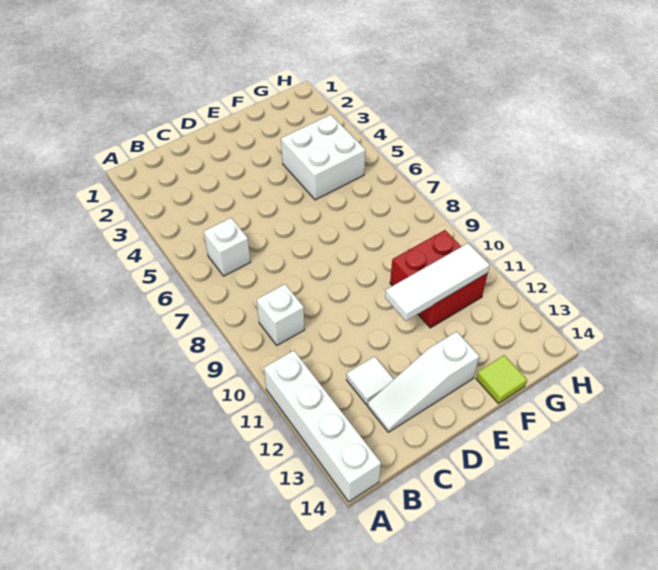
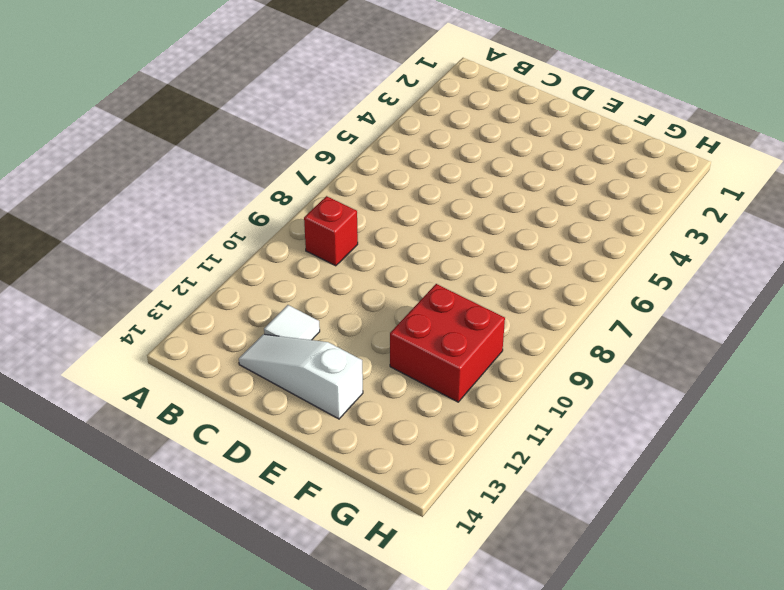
red brick B9 level 1 -> white brick B9 level 1
none -> white brick A11:A14 level 1
none -> white brick B6 level 1

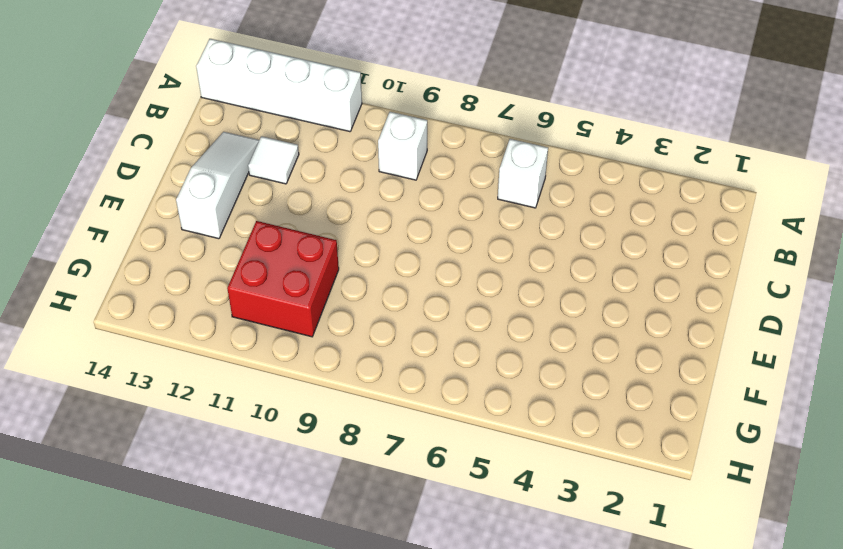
none -> white brick F4:G5 level 1
none -> lime tile F14 level 1

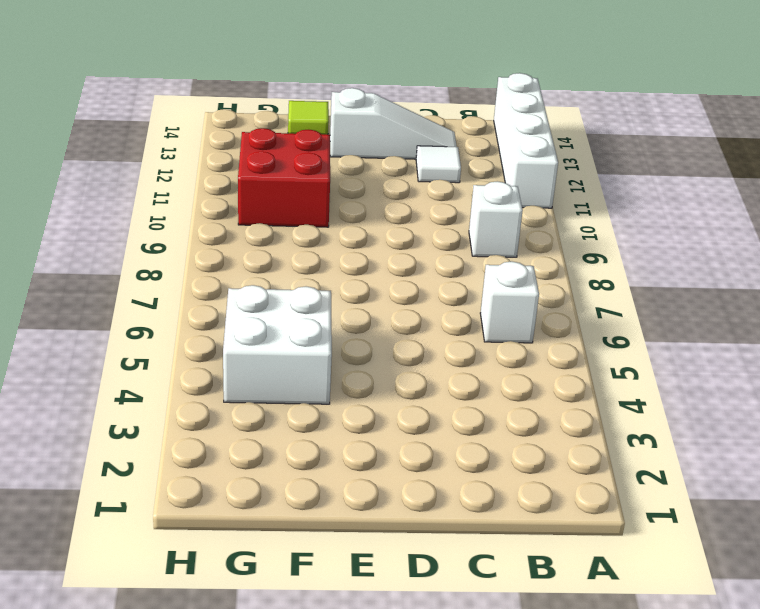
none -> white tile E11:G11 level 2

